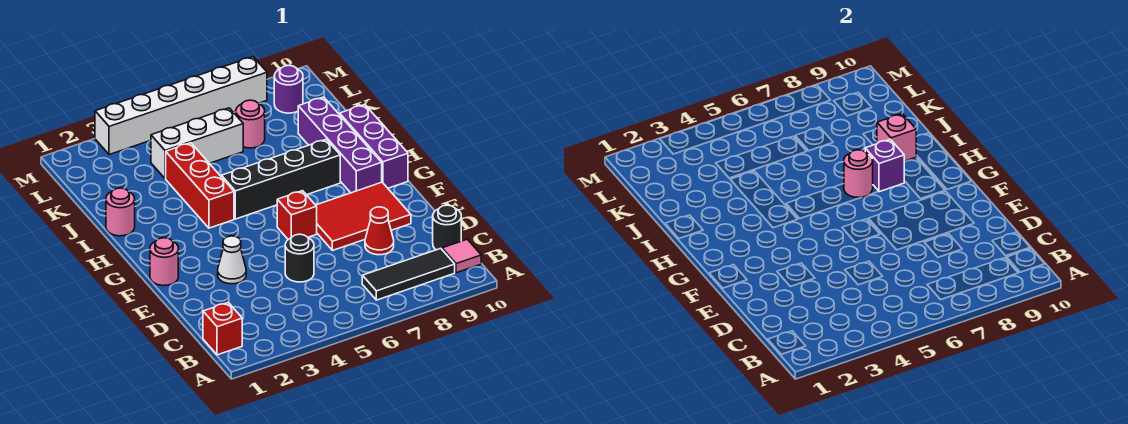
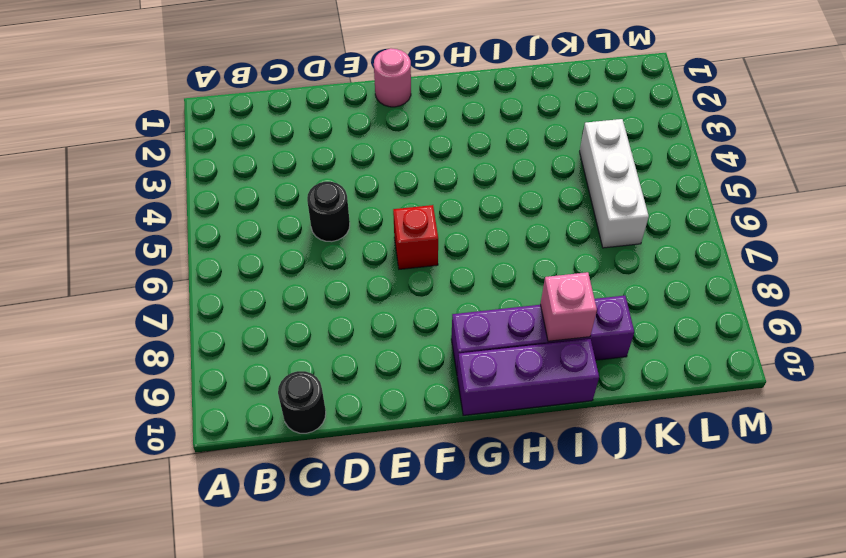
none -> red brick B1 level 1
none -> black tile B7:B9 level 1
none -> pink tile B10 level 1

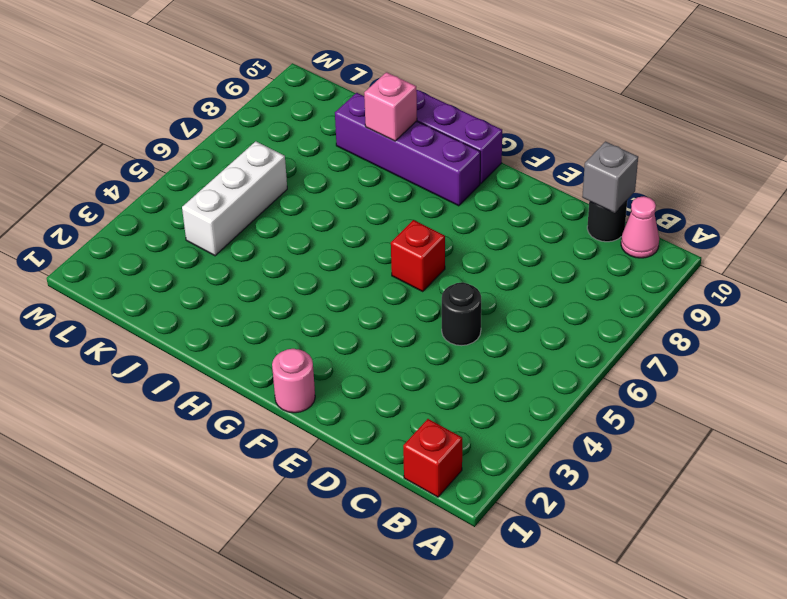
pink cone B10 level 1 -> pink tile B10 level 1
grey brick C10 level 2 -> none
none -> black tile B7:B9 level 1
none -> red cone D8 level 1
none -> white cone E3 level 1

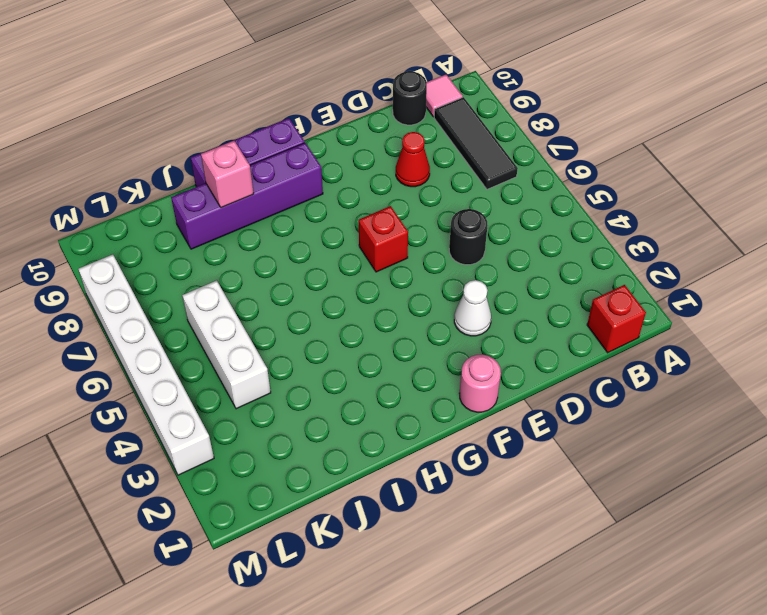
none -> red tile E7:F9 level 1
none -> red brick H4:J4 level 1
none -> black brick H5:H8 level 1

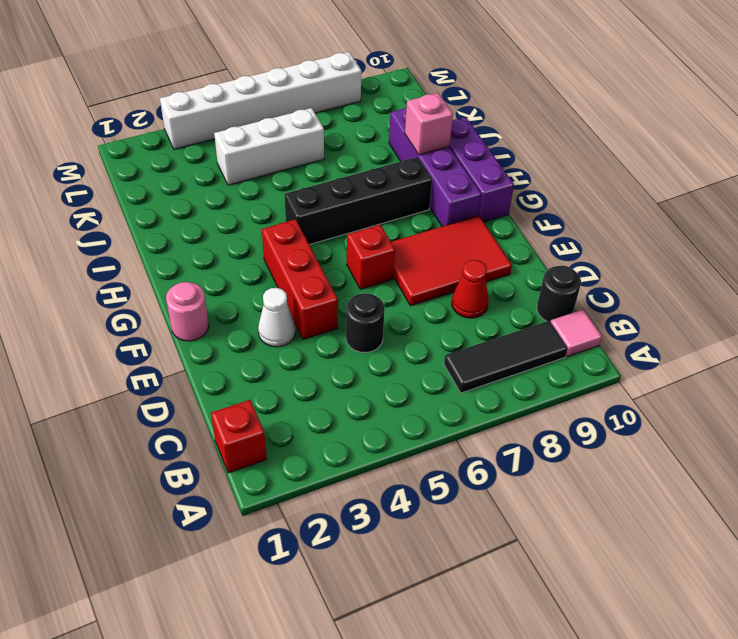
red brick E4:G4 level 1 -> red brick H4:J4 level 1
none -> pink round brick I1 level 1
none -> pink round brick K7 level 1
none -> purple round brick L9 level 1

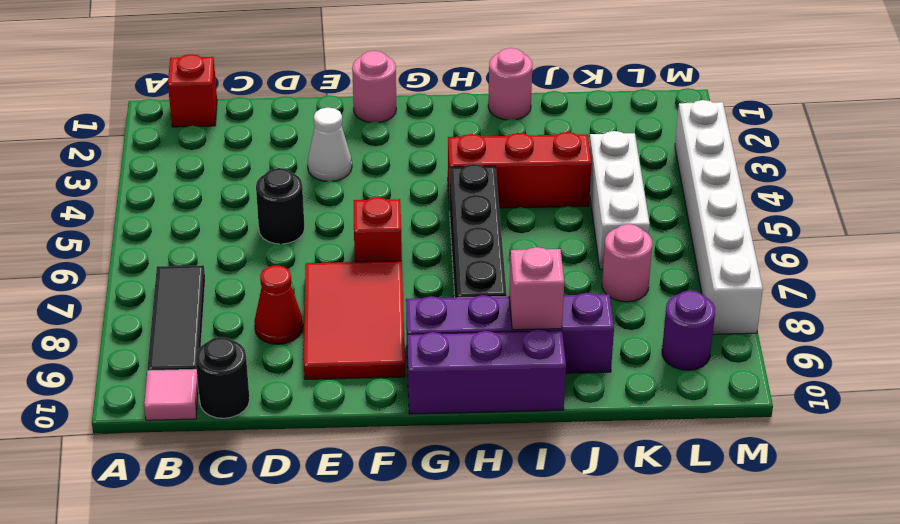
none -> pink round brick H7 level 2
none -> purple brick H8 level 2

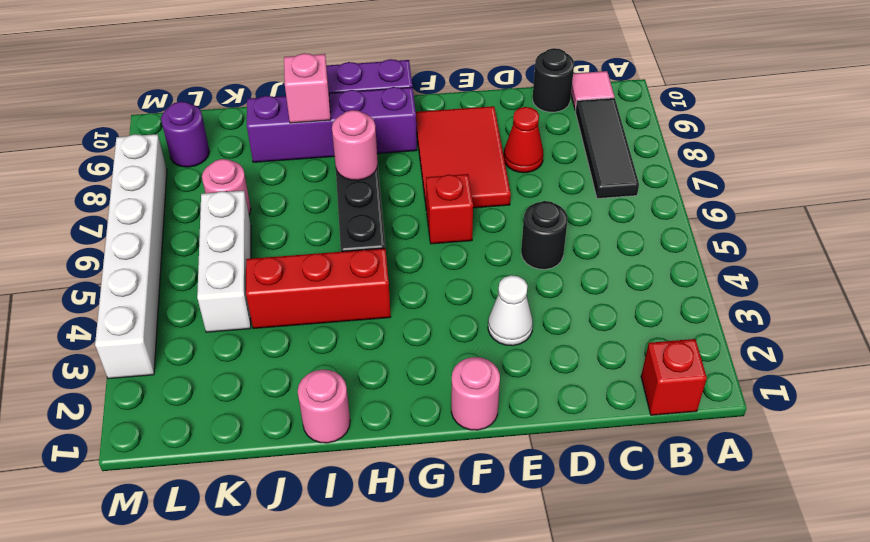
none -> purple brick H8 level 2

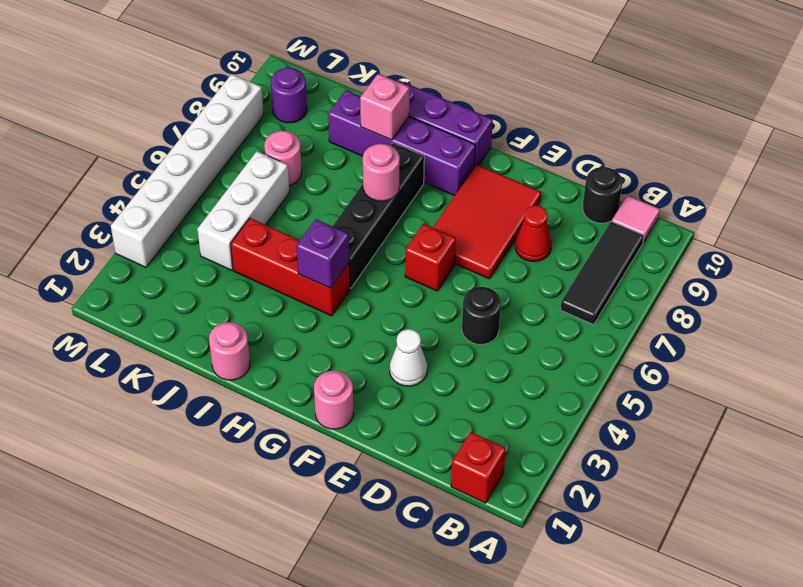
purple brick H4 level 2 -> purple brick H8 level 2

